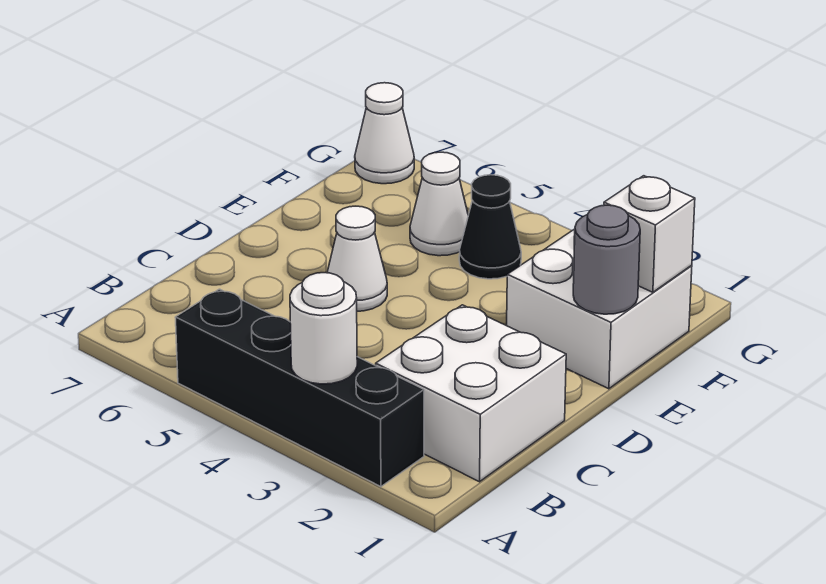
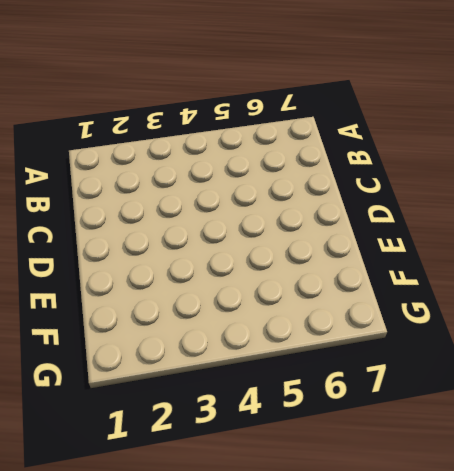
none -> black brick A2:A5 level 1
none -> white brick B1:C2 level 1

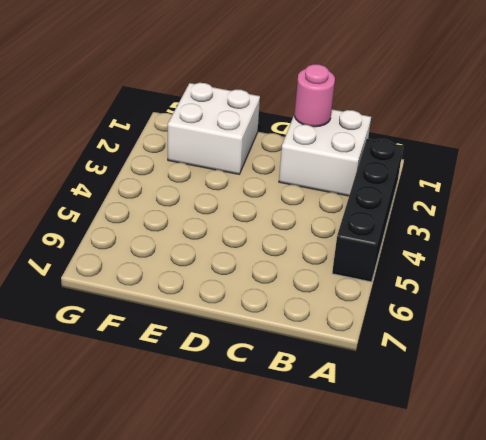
pink round brick C1 level 2 -> none
none -> white cone D5 level 1
none -> black cone F4 level 1

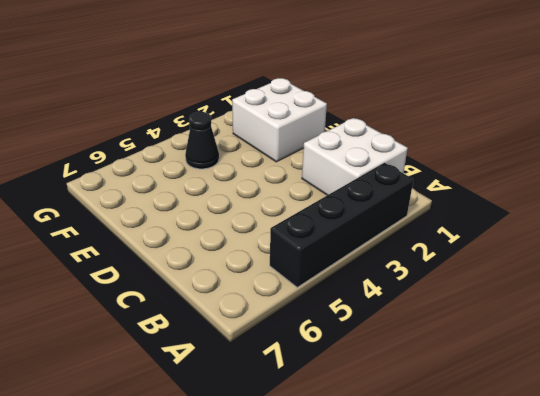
none -> white cone D5 level 1
none -> white cone F5 level 1

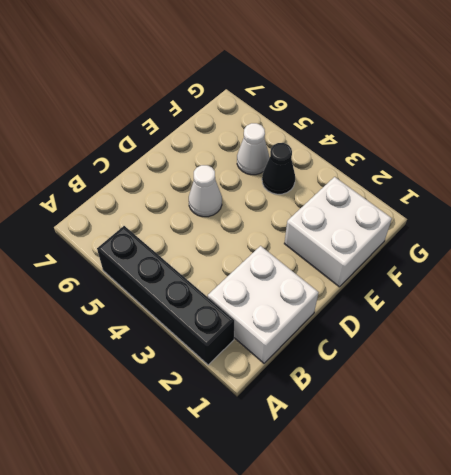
none -> white cone G7 level 1
none -> white round brick A3 level 2

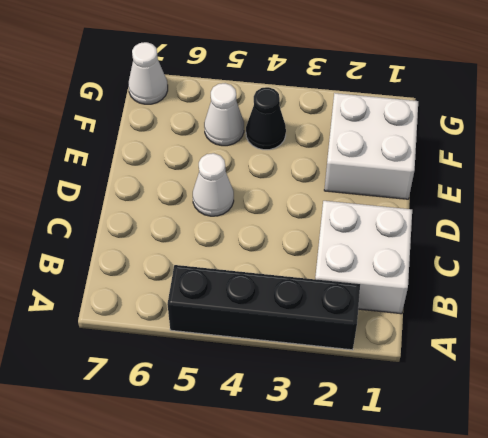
none -> white round brick A3 level 2
none -> grey round brick E1 level 2

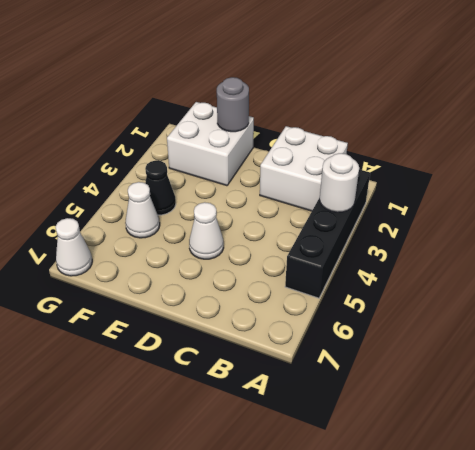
none -> white brick F1 level 2

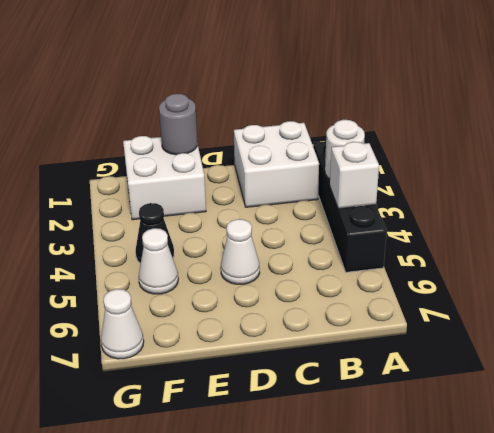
white brick A4 level 2 -> white brick F1 level 2

